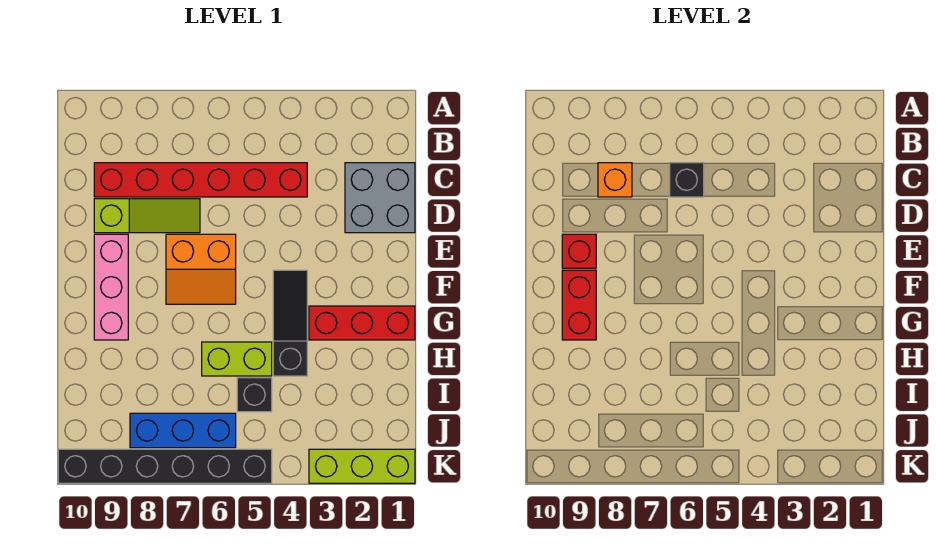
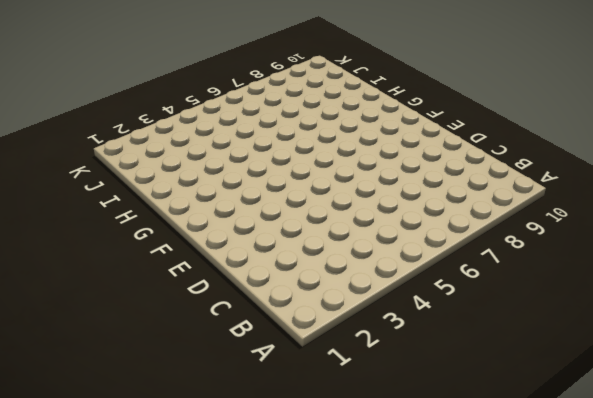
none -> grey brick C1:D2 level 1
none -> red brick C4:C9 level 1
none -> lime slope D7:D9 level 1 top 9

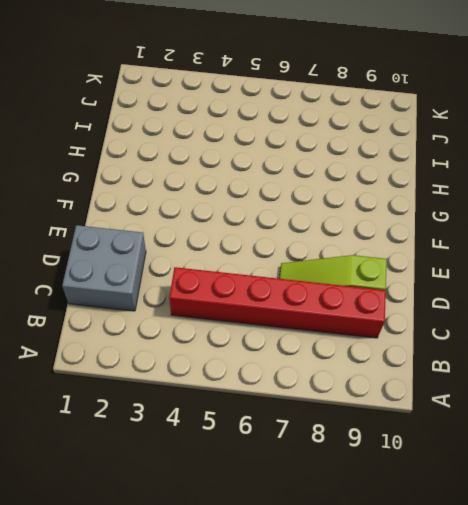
none -> orange slope E6:F7 level 1 top E
none -> pink brick E9:G9 level 1
none -> black slope F4:H4 level 1 top H

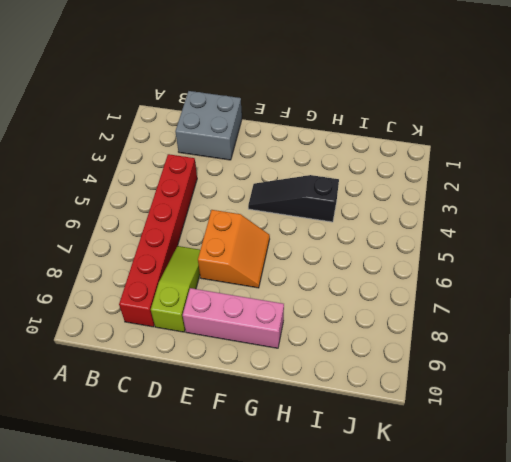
none -> red brick G1:G3 level 1
none -> lime brick H5:H6 level 1
none -> black brick I5 level 1

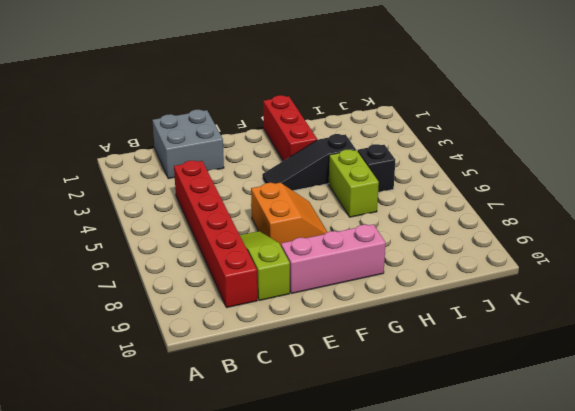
none -> blue brick J6:J8 level 1
none -> lime brick K1:K3 level 1
none -> black brick K5:K10 level 1

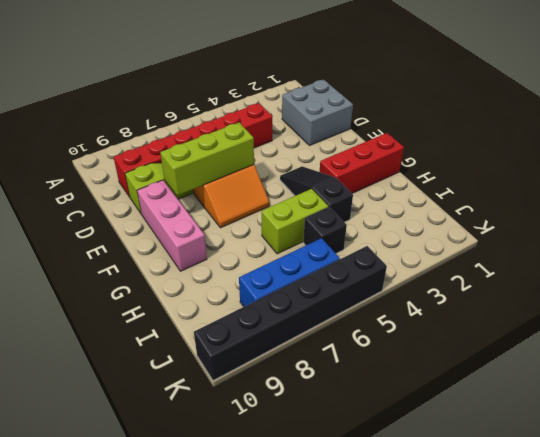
lime brick E6:E8 level 2 -> lime brick K1:K3 level 1
none -> black brick C6 level 2
none -> orange brick C8 level 2
none -> red brick E9 level 2

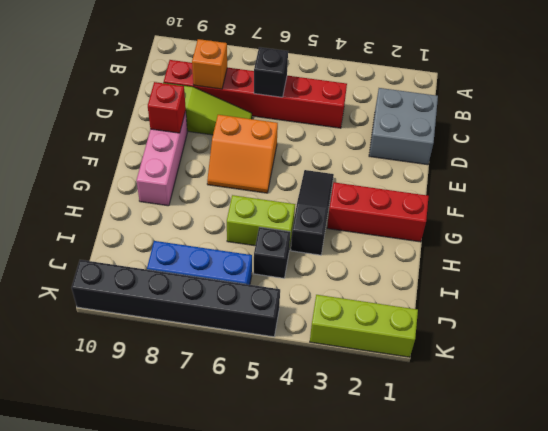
none -> red brick F9:G9 level 2

